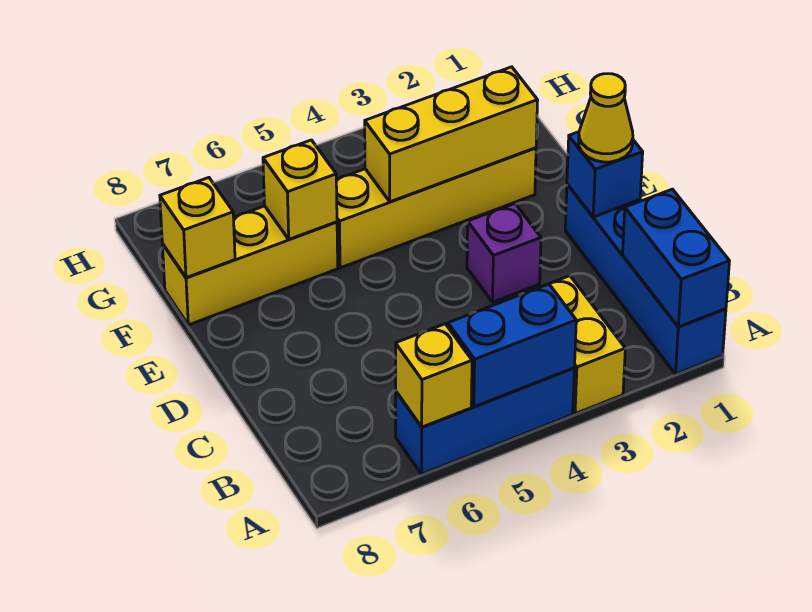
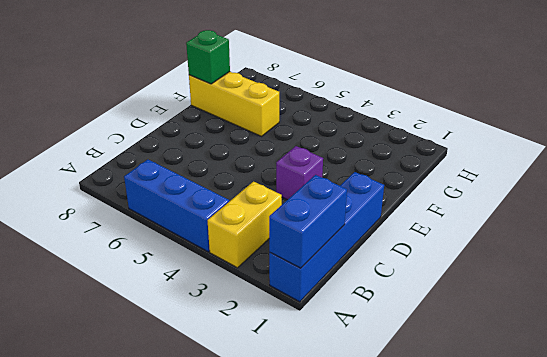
green brick F8 level 2 -> yellow brick F8 level 2
none -> yellow brick F2:F5 level 1
none -> blue brick A4:A5 level 2
none -> yellow brick A6 level 2

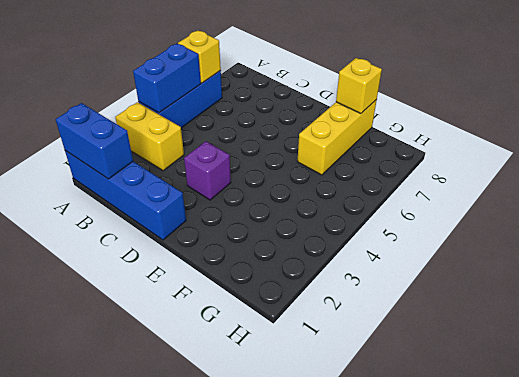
none -> yellow brick F2:F5 level 1
none -> blue brick D1 level 2
none -> yellow brick F2:F4 level 2

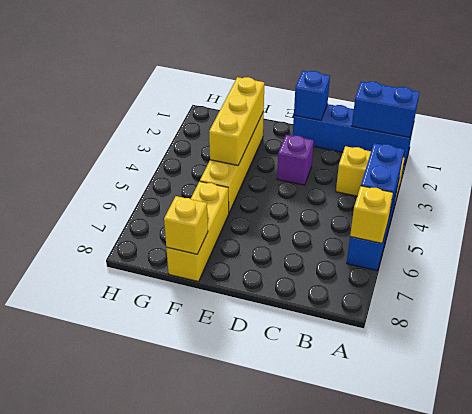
none -> yellow brick F6 level 2
none -> yellow cone D1 level 3

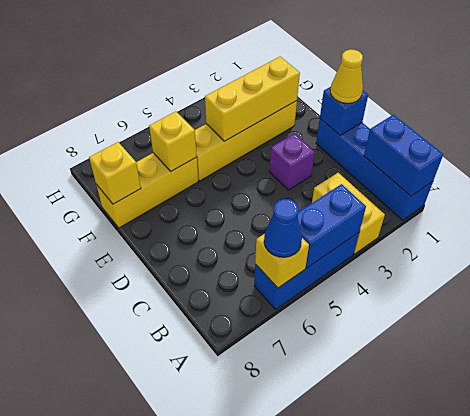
blue cone A6 level 3 -> none

